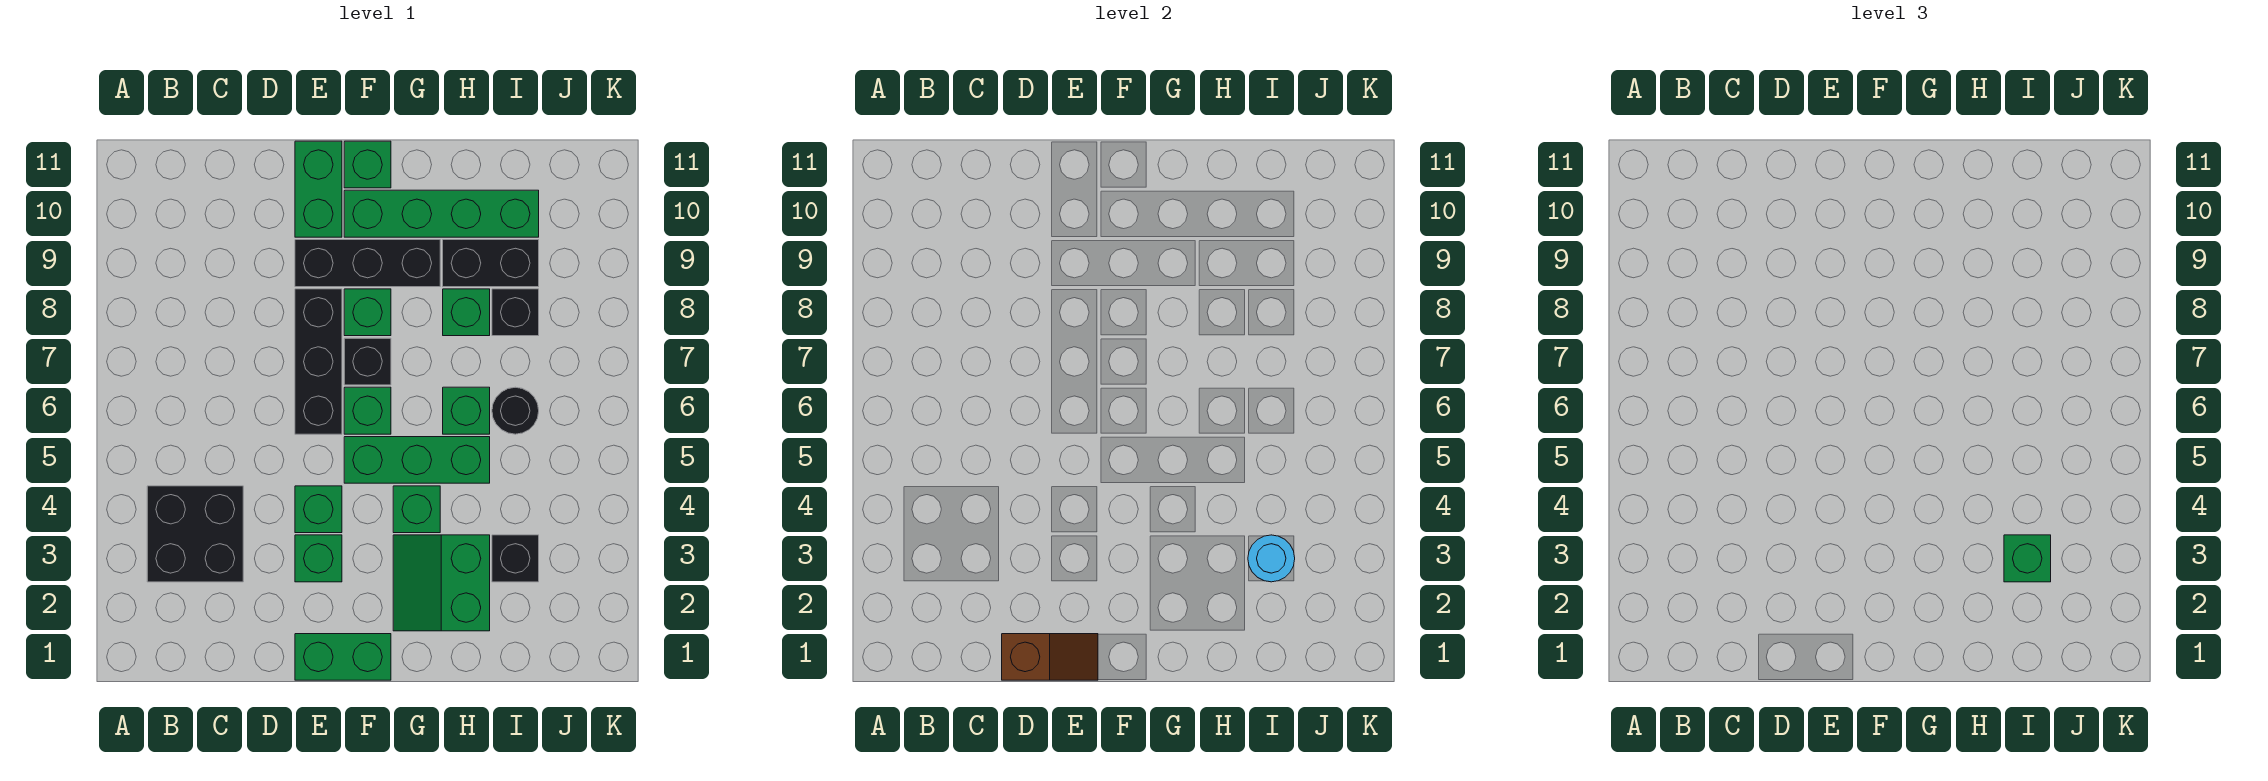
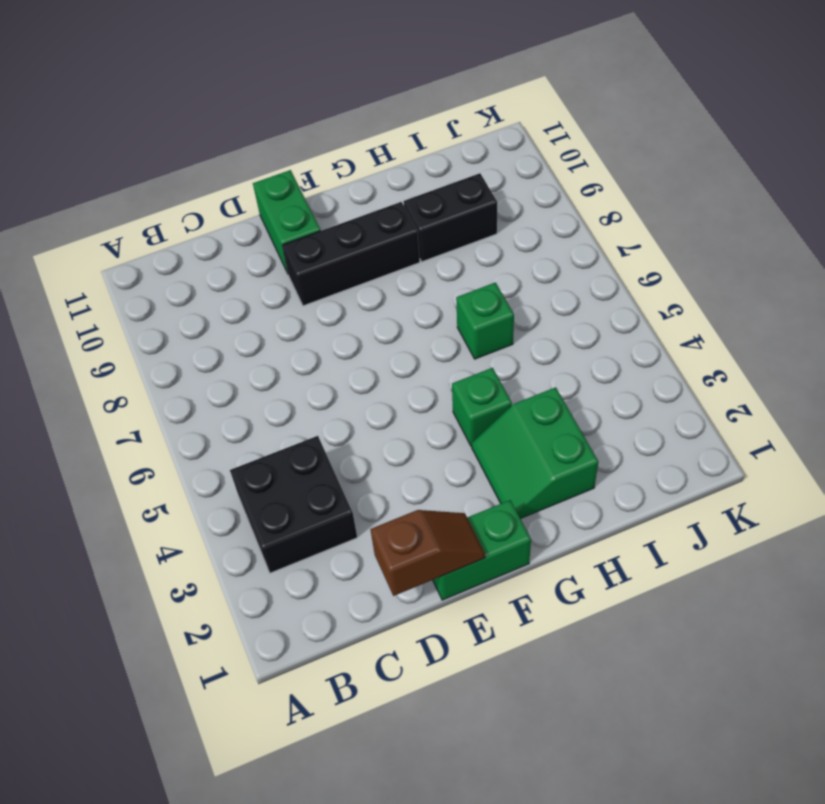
none -> green brick E3 level 1
none -> green brick E4 level 1
none -> black brick E6:E8 level 1

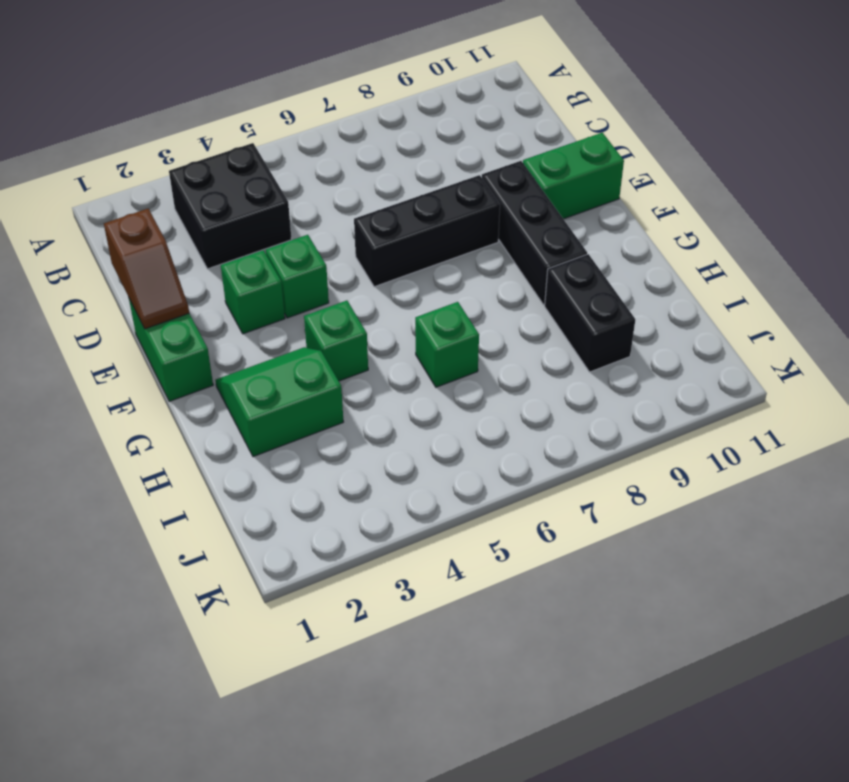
none -> green brick F5:H5 level 1
none -> green brick F6 level 1
none -> black brick F7 level 1

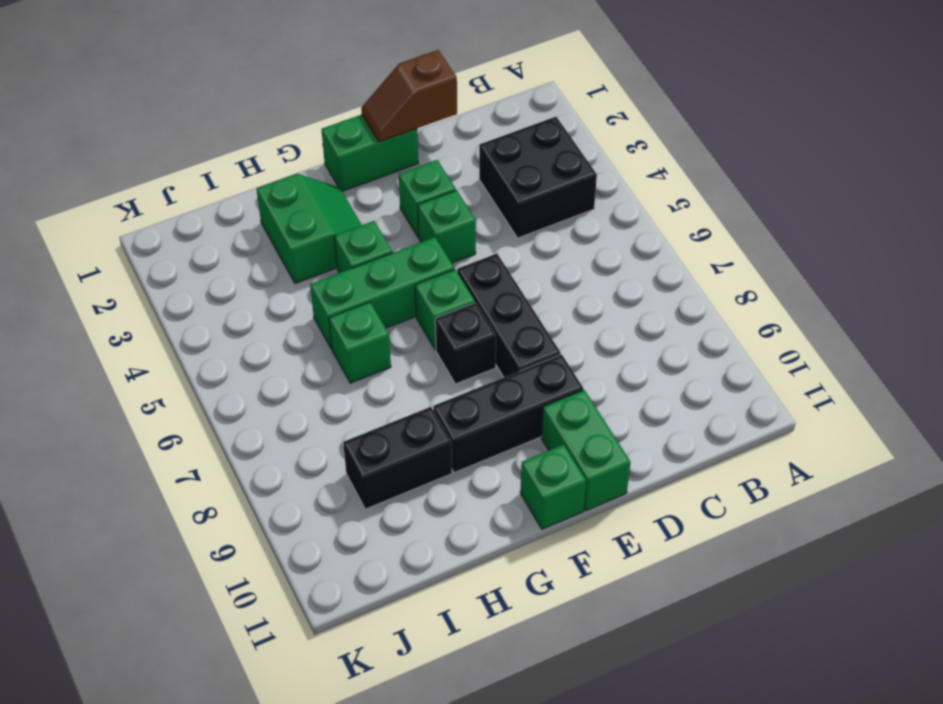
none -> green brick F8 level 1
none -> green brick F10:I10 level 1
none -> green brick H8 level 1

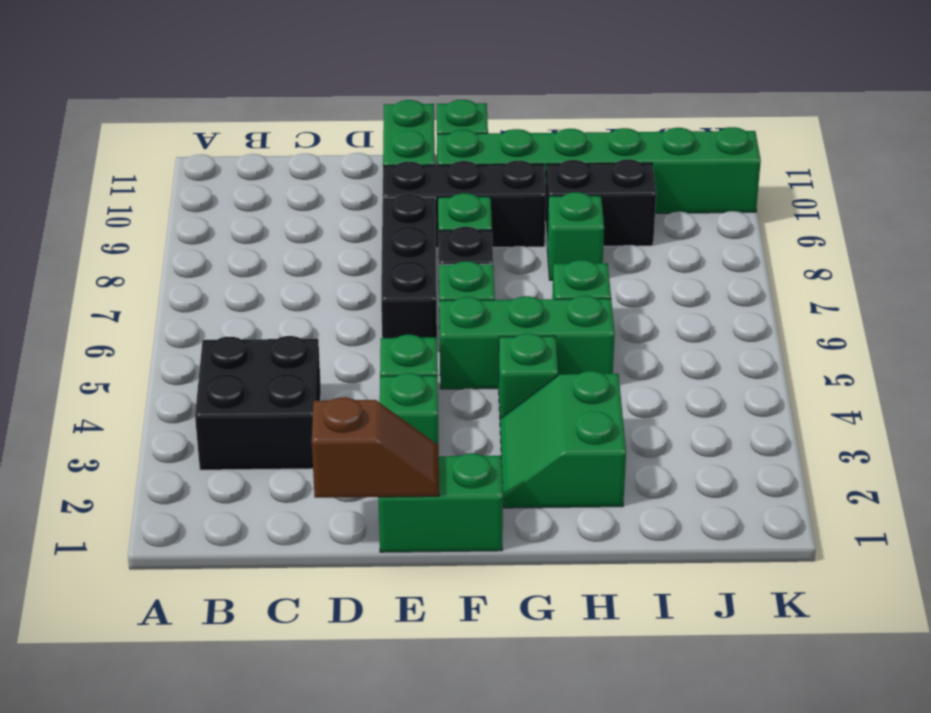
green brick F10:K10 level 1 -> green brick F10:I10 level 1
none -> black brick I3 level 1
none -> black round brick I6 level 1
none -> black brick I8 level 1

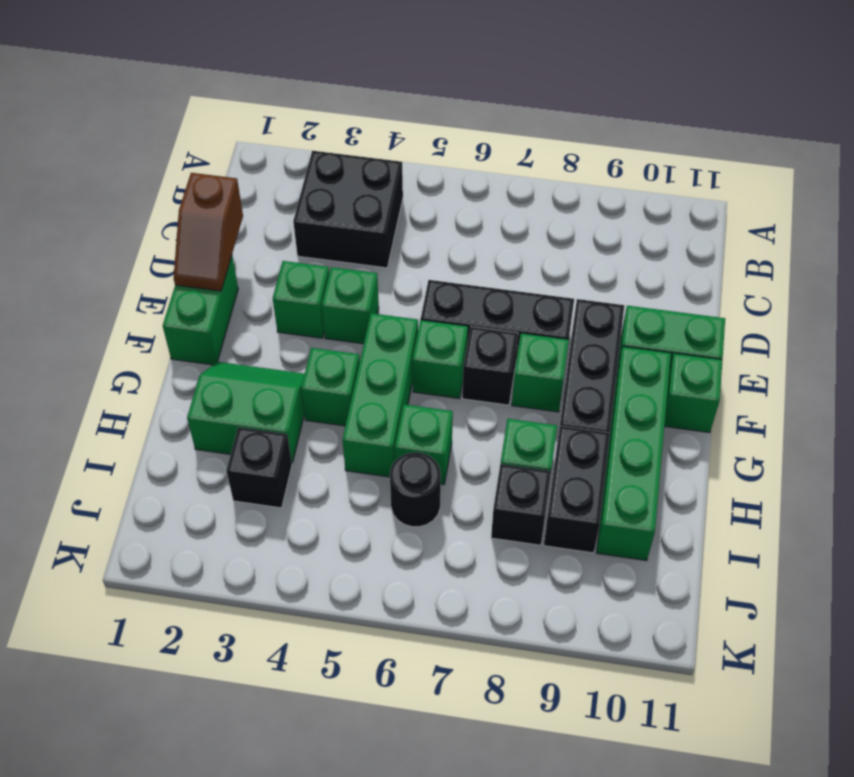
none -> cyan round brick I3 level 2
none -> green brick I3 level 3

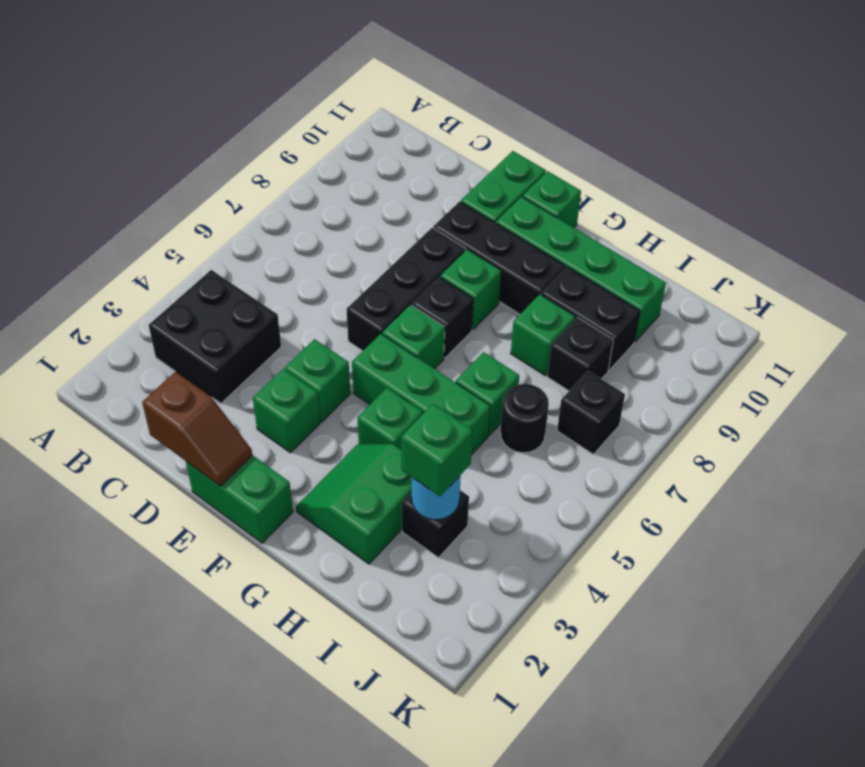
black brick J7 level 1 -> none

